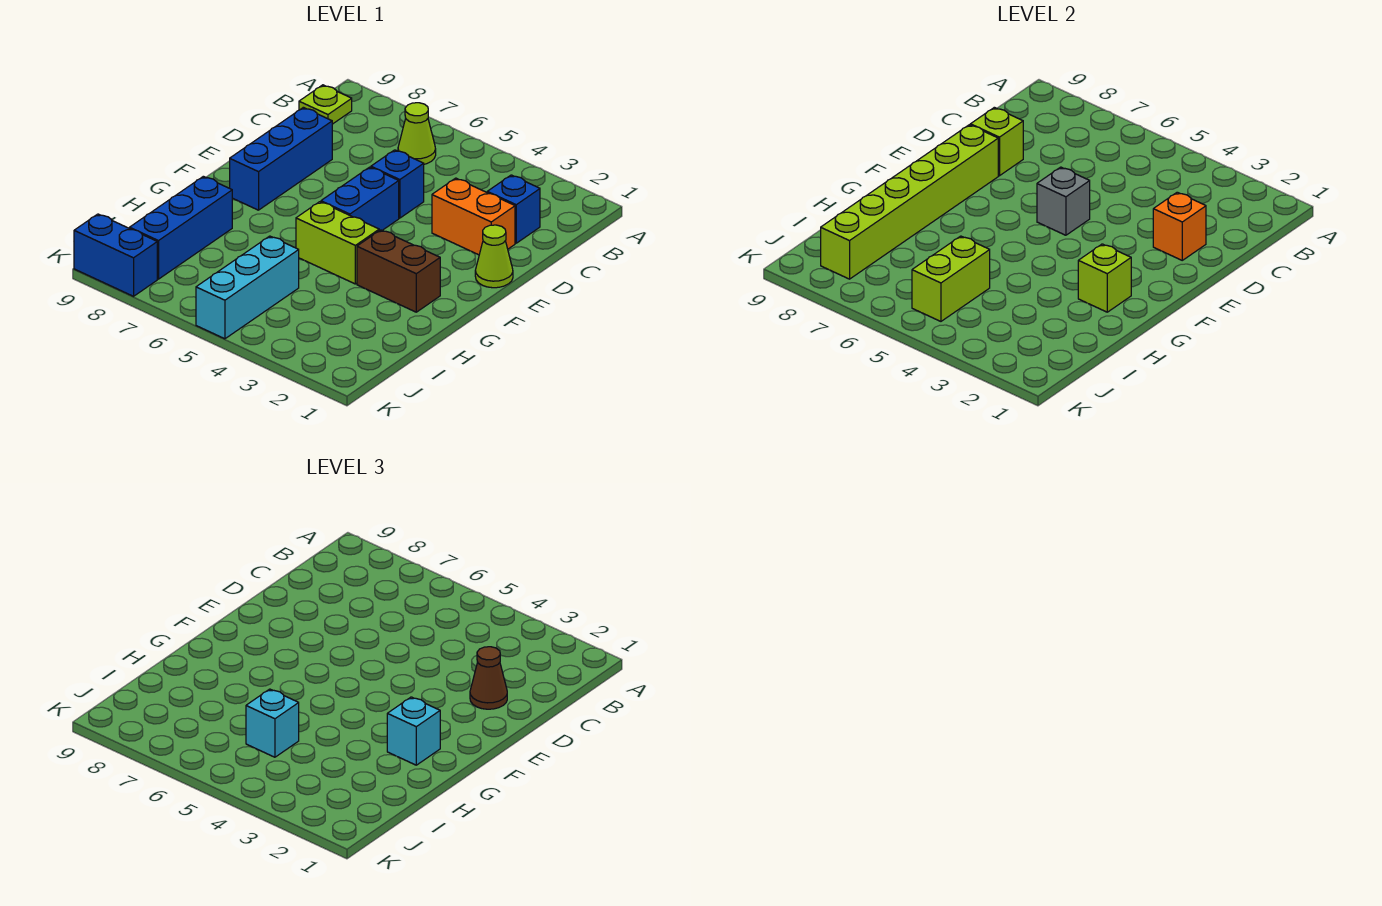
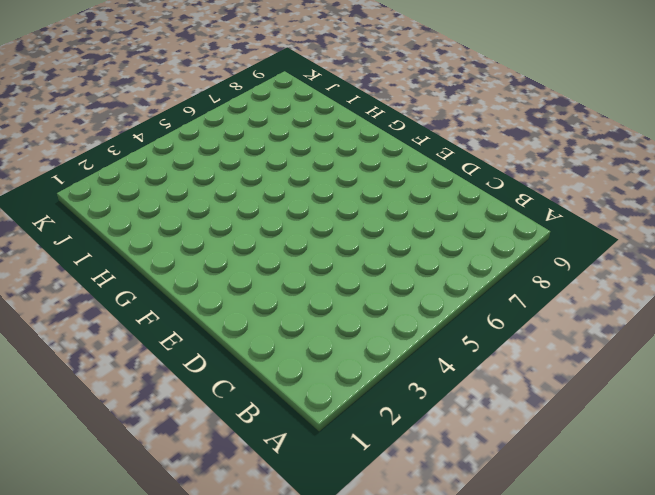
none -> lime cone B6 level 1
none -> lime plate B9 level 1
none -> blue brick C2 level 1

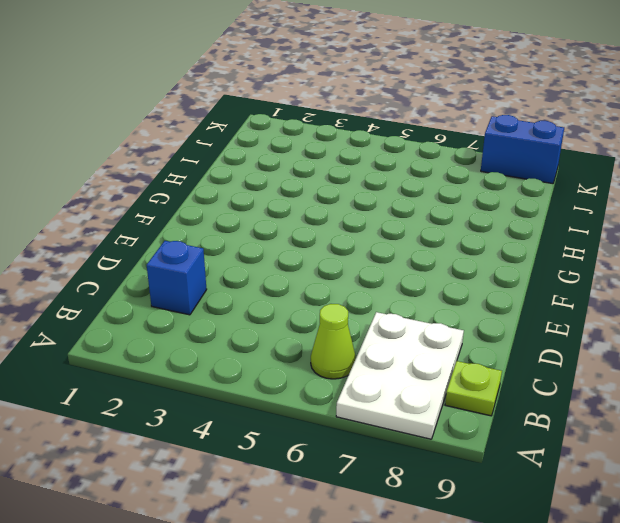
white plate A7:C8 level 1 -> none
none -> orange brick D2:D3 level 1
none -> blue brick D5 level 1
none -> blue brick D8:F8 level 1

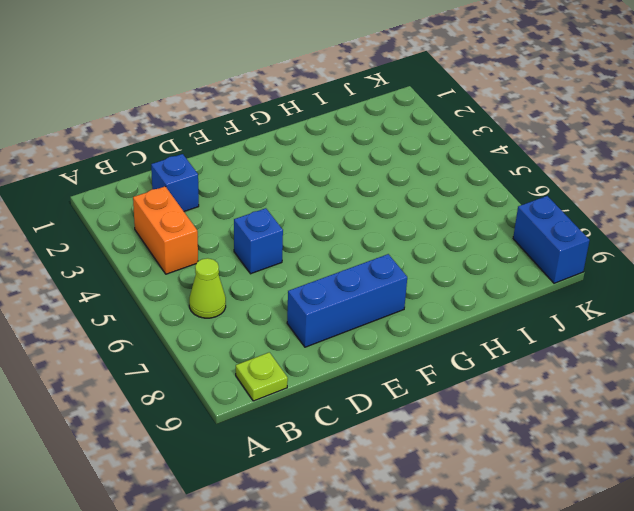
orange brick B3:B4 level 1 -> orange brick D2:D3 level 1
none -> lime cone E1 level 1
none -> blue brick E5:F5 level 1
none -> brown brick G2:G3 level 1

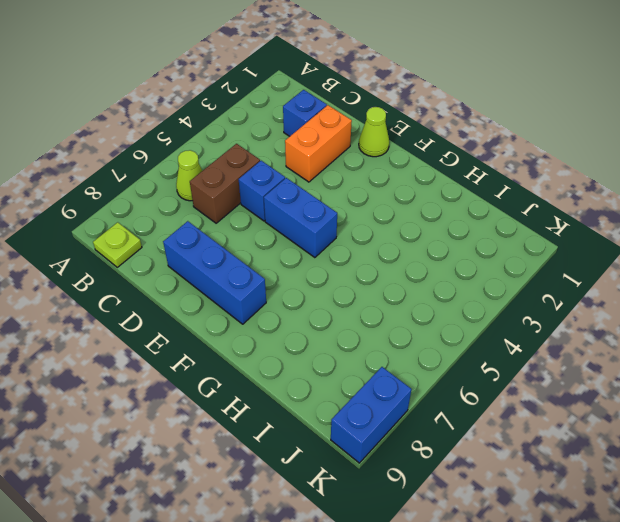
brown brick C5:C6 level 1 -> brown brick G2:G3 level 1
none -> lime brick G4:G5 level 1
none -> blue brick H8:J8 level 1
none -> cyan brick I5:K5 level 1

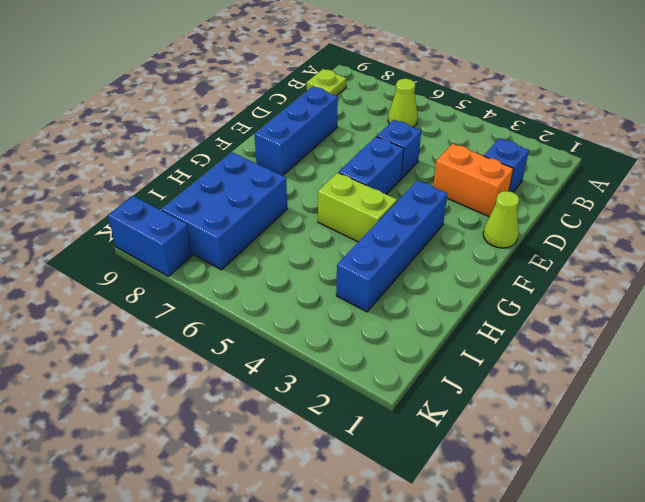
blue brick F3:I3 level 1 -> brown brick G2:G3 level 1
blue brick H7:J8 level 1 -> blue brick H8:J8 level 1
none -> cyan brick I5:K5 level 1
none -> orange brick D2 level 2
none -> lime brick D8 level 2

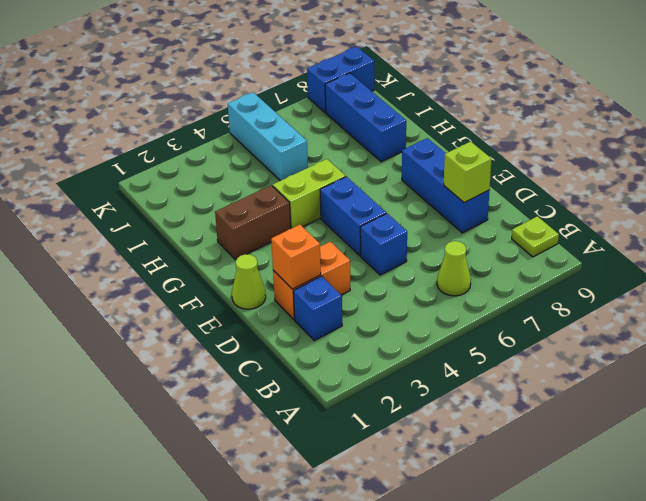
none -> grey brick E5 level 2
none -> lime brick E8:J8 level 2
none -> lime brick G2 level 2

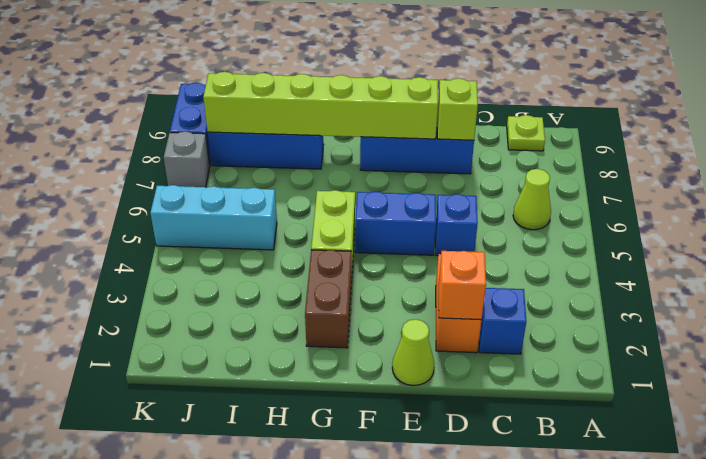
grey brick K7 level 1 -> grey brick E5 level 2
none -> lime brick G2 level 2
none -> lime brick I5:J5 level 2
none -> brown cone D2 level 3

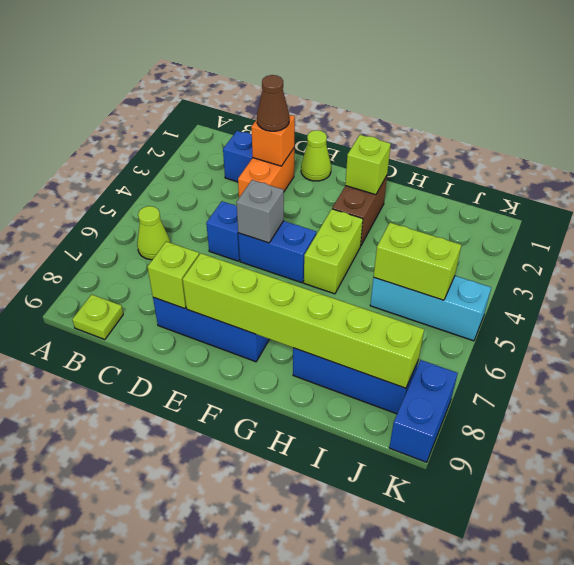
none -> cyan brick G2 level 3
none -> cyan brick I5 level 3

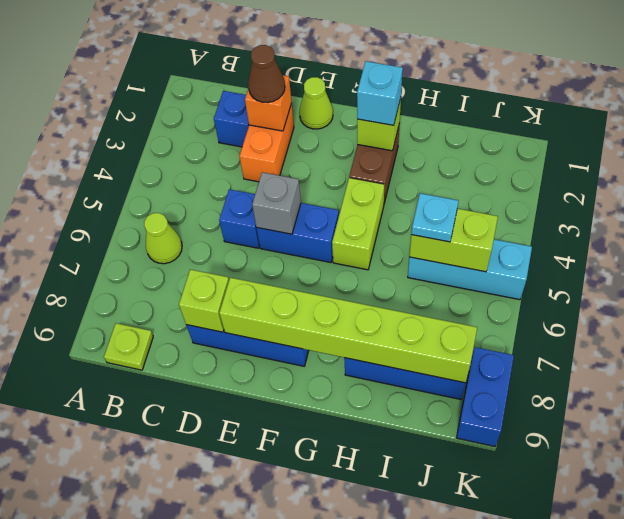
cyan plate I5 level 3 -> cyan brick I5 level 3

